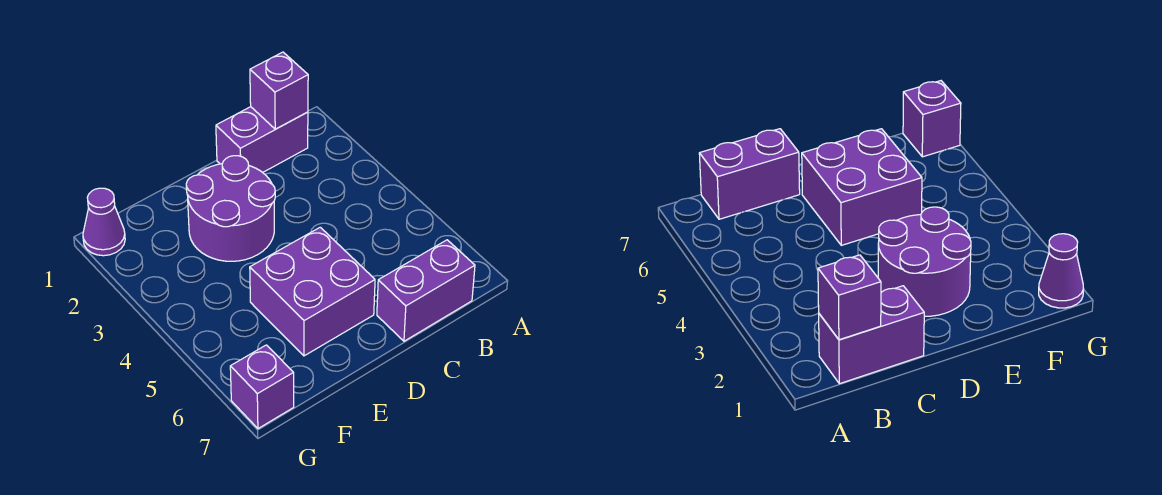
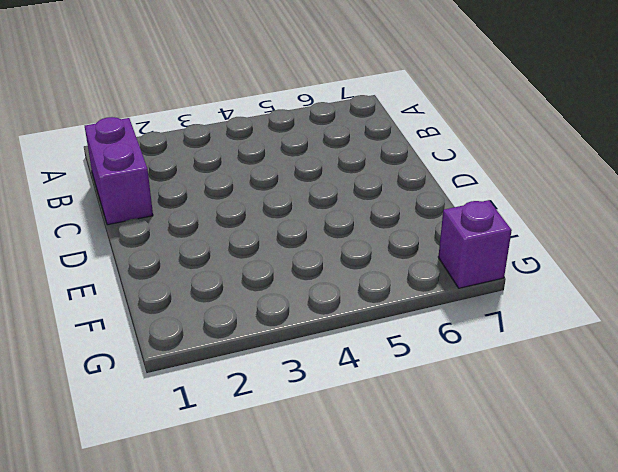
none -> purple brick B7:C7 level 1
none -> purple round brick D2:E3 level 1

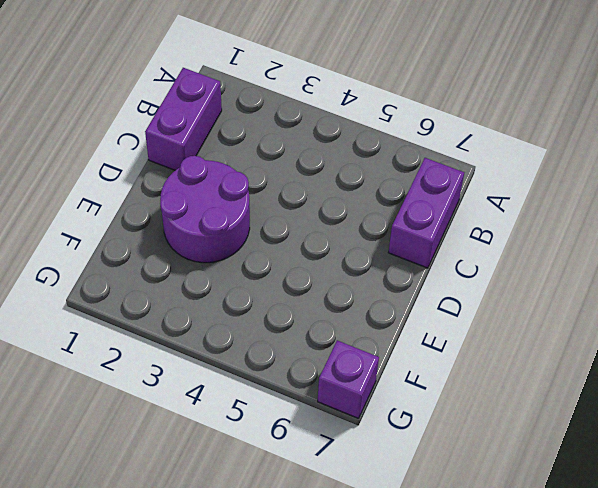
none -> purple brick D5:E6 level 1
none -> purple cone G1 level 1

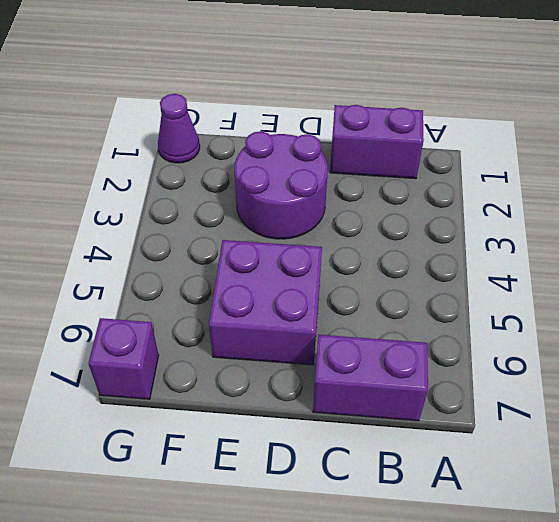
none -> purple brick B1 level 2

